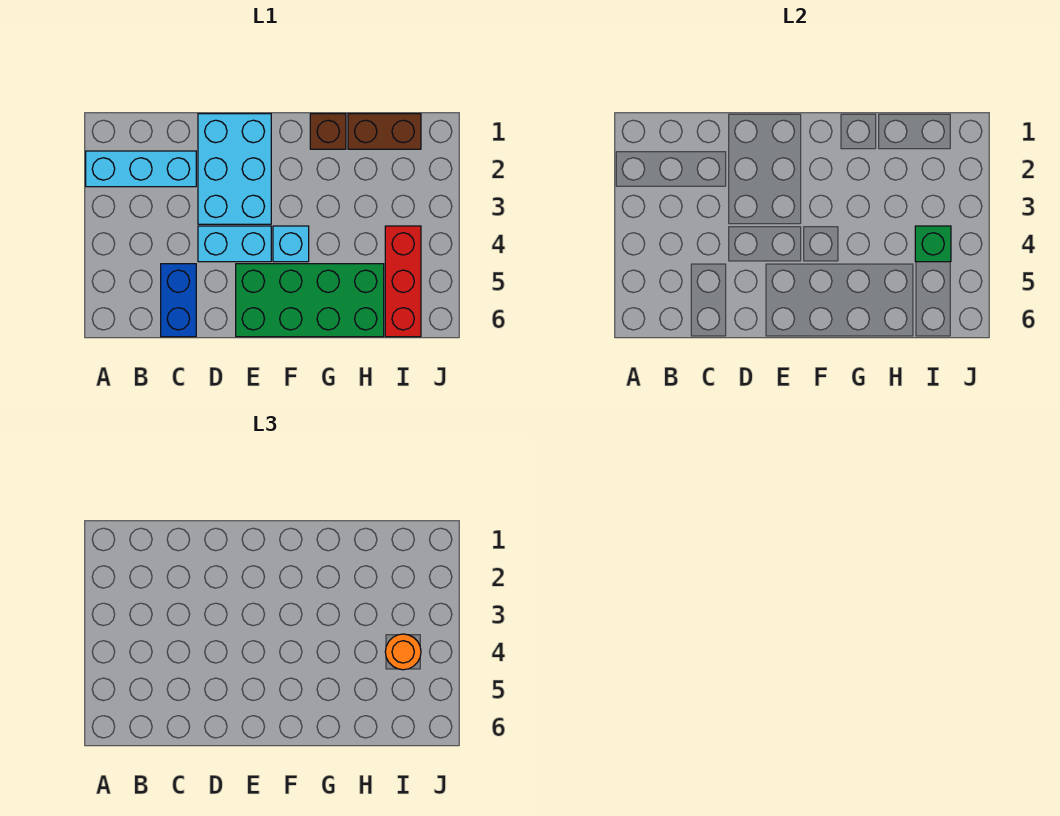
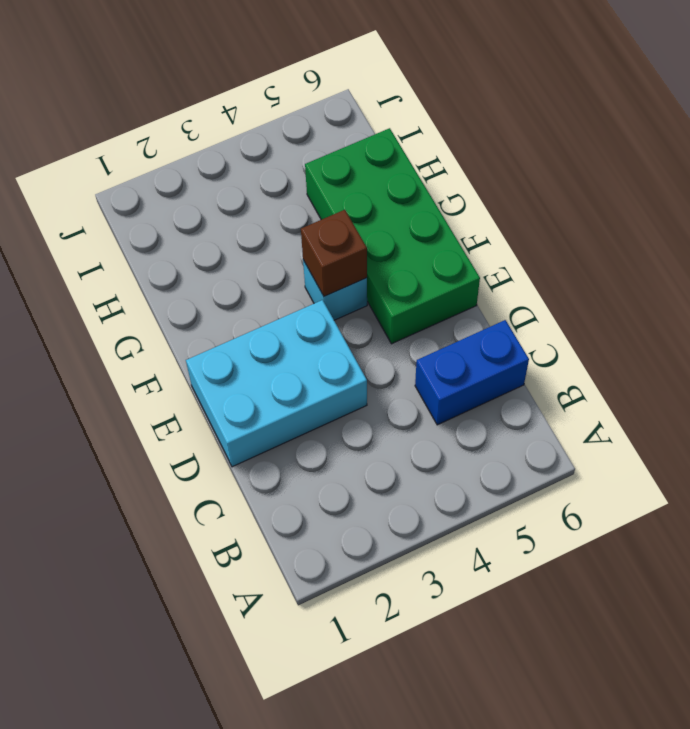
brown brick F4 level 2 -> brown brick G1 level 1
none -> cyan brick A2:C2 level 1
none -> cyan brick D4:E4 level 1

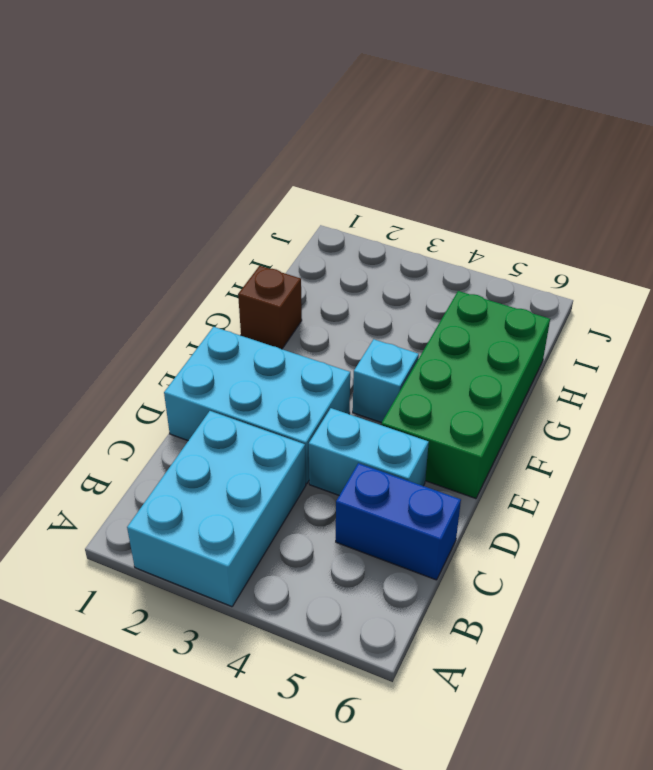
cyan brick A2:C3 level 1 -> cyan brick A2:C2 level 1
cyan brick D4:D5 level 1 -> cyan brick D4:E4 level 1
none -> brown brick H1:I1 level 1
none -> red brick I4:I6 level 1

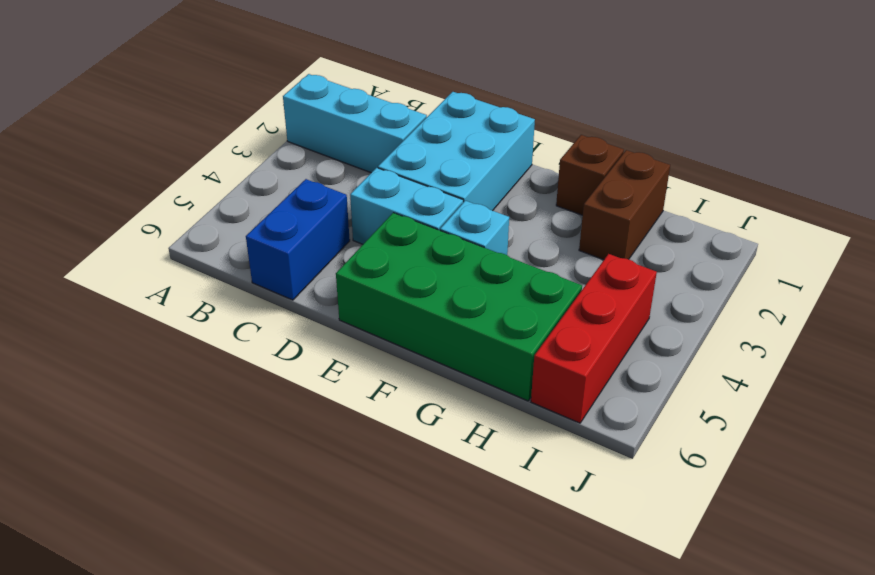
brown brick H1:H2 level 1 -> brown brick H1:I1 level 1
none -> green brick I4 level 2
none -> orange round brick I4 level 3

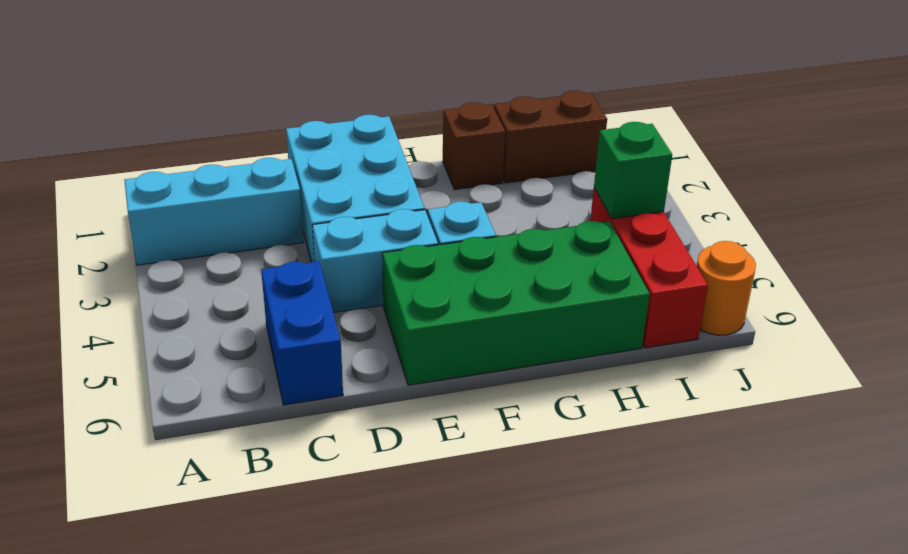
orange round brick J6 level 1 -> orange round brick I4 level 3

